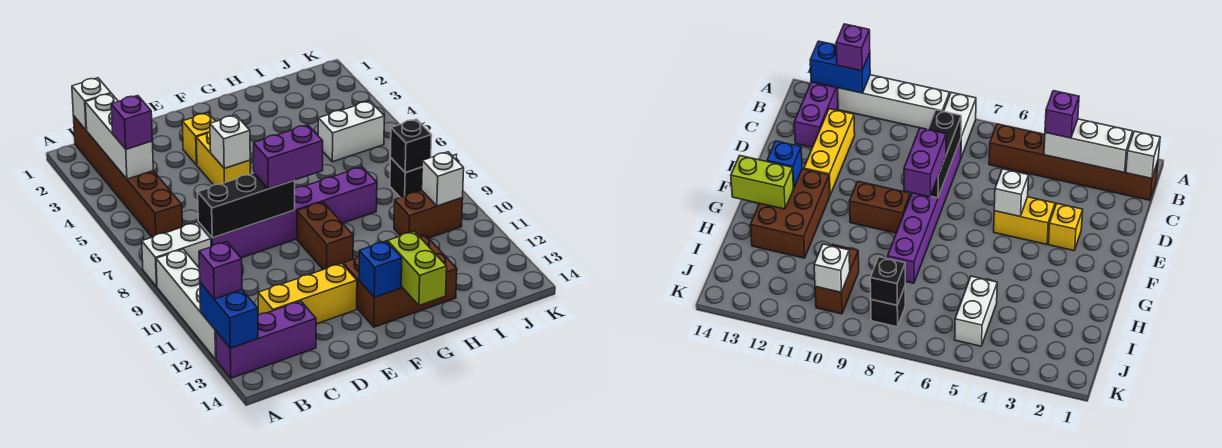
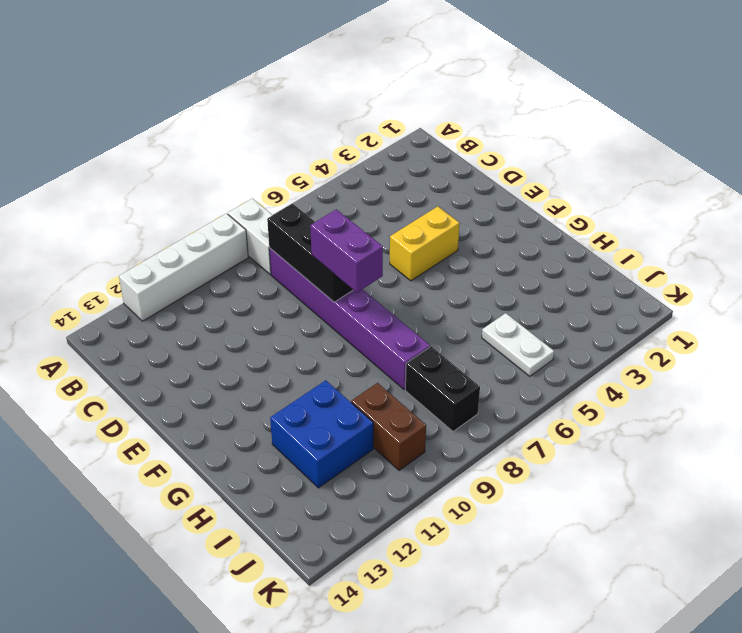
blue brick H11:I12 level 1 -> brown brick F12:H13 level 1
white plate I5:J5 level 1 -> white brick I5:J5 level 1
black brick I8:J8 level 1 -> black brick J8 level 1
none -> purple brick A13:C13 level 1
none -> brown brick B1:B6 level 1
none -> yellow brick C12:E12 level 1

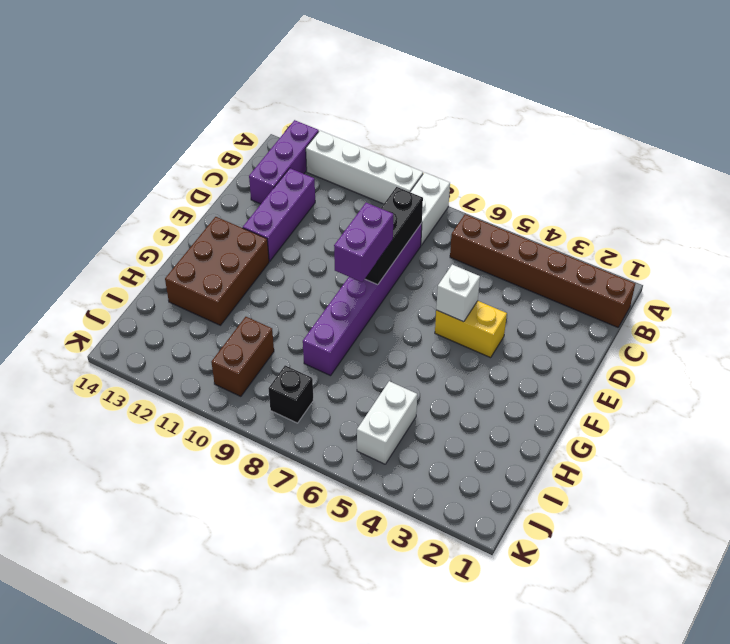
purple brick C12:E12 level 1 -> yellow brick C12:E12 level 1
none -> yellow brick E3 level 1
none -> brown brick F9:F10 level 1
none -> blue brick A12:A13 level 2

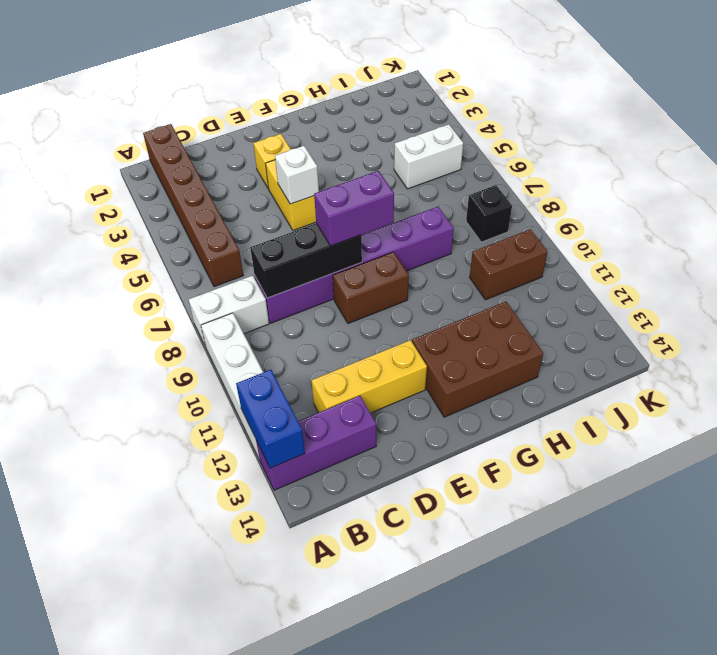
brown brick E9:F9 level 1 -> brown brick F9:F10 level 1
none -> white brick B1 level 2
none -> white brick B2:B4 level 2
none -> blue brick F13 level 2

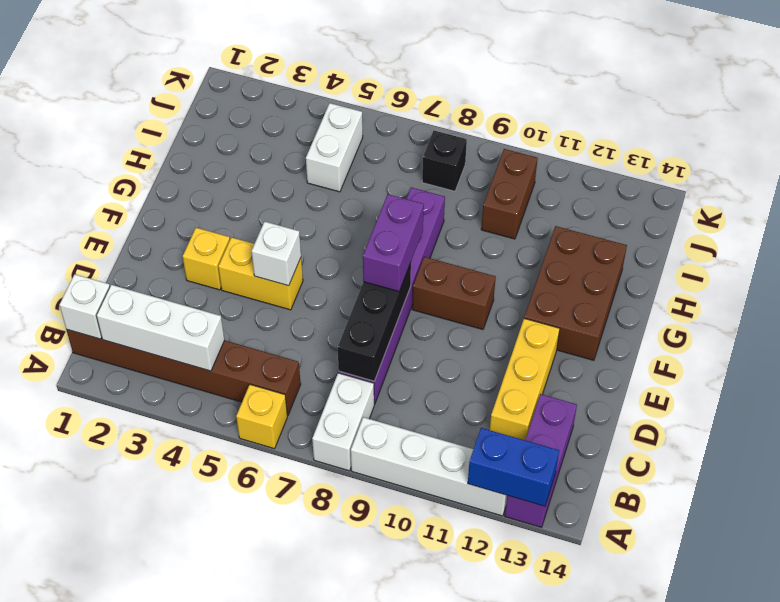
yellow brick A6 level 1 -> none
none -> blue brick F13 level 2
none -> lime brick G13:G14 level 2
none -> black brick J8 level 2

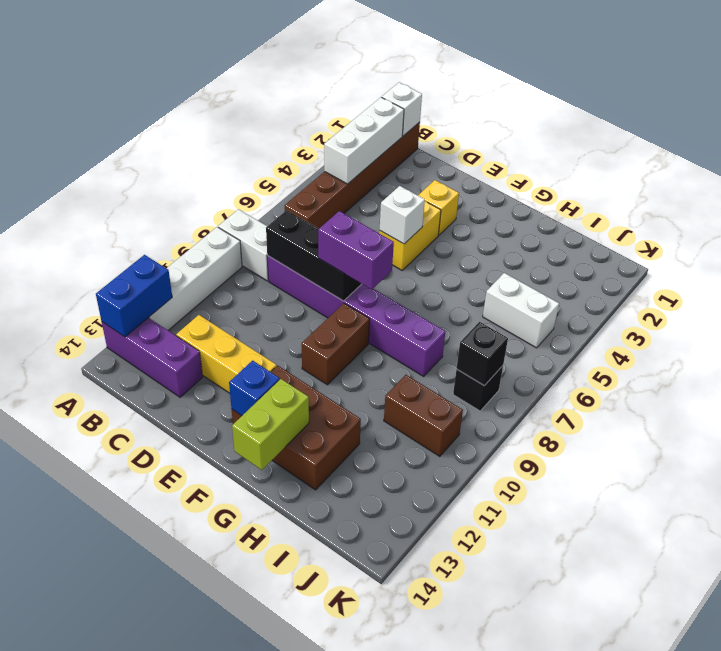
none -> white brick J10 level 2
none -> purple brick A12 level 3
none -> purple brick B4 level 3

